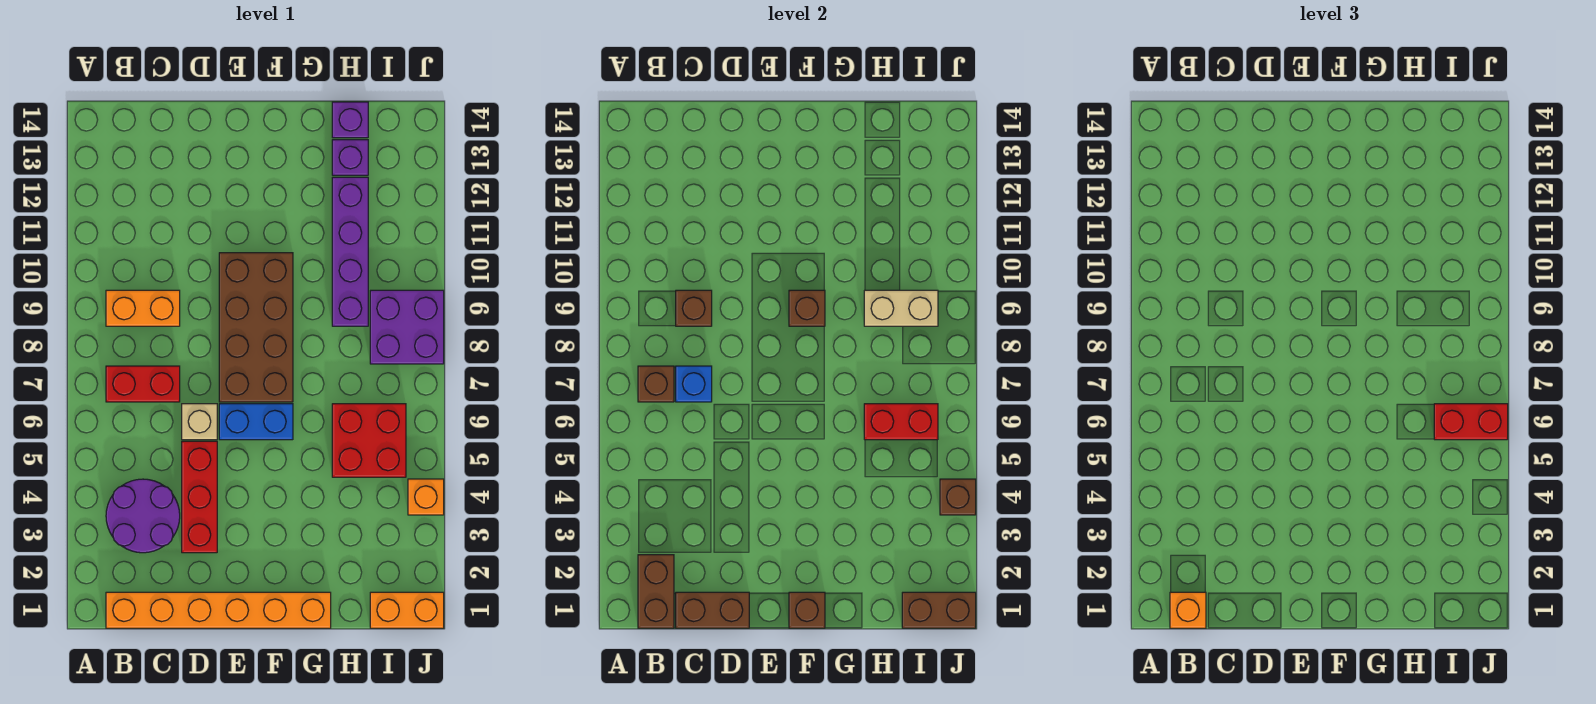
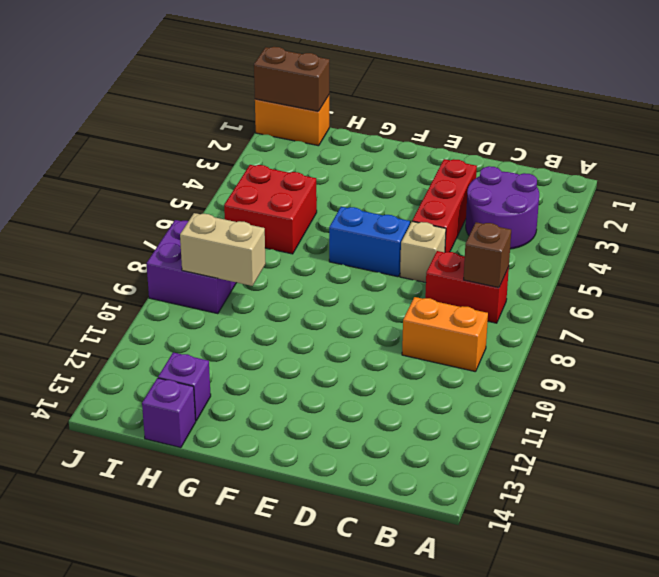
none -> orange brick B1:G1 level 1
none -> brown brick E7:F10 level 1
none -> purple brick H9:H12 level 1

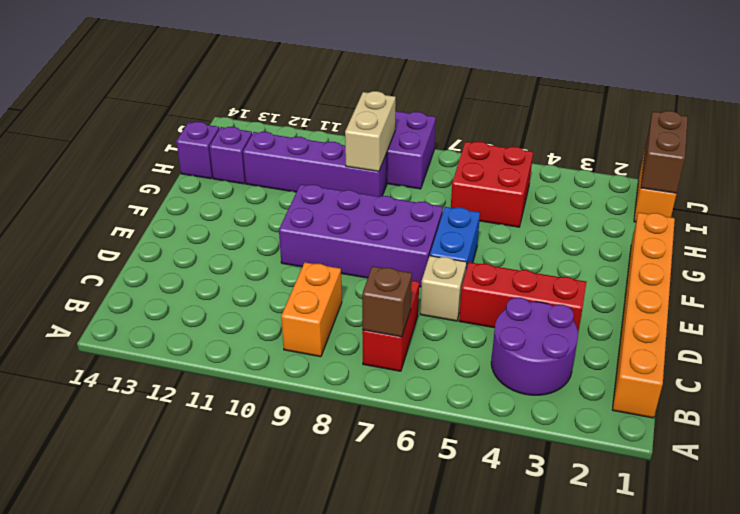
purple brick E7:F10 level 1 -> brown brick E7:F10 level 1
none -> orange brick J4 level 1
none -> brown brick B1:B2 level 2
none -> brown brick C1:D1 level 2

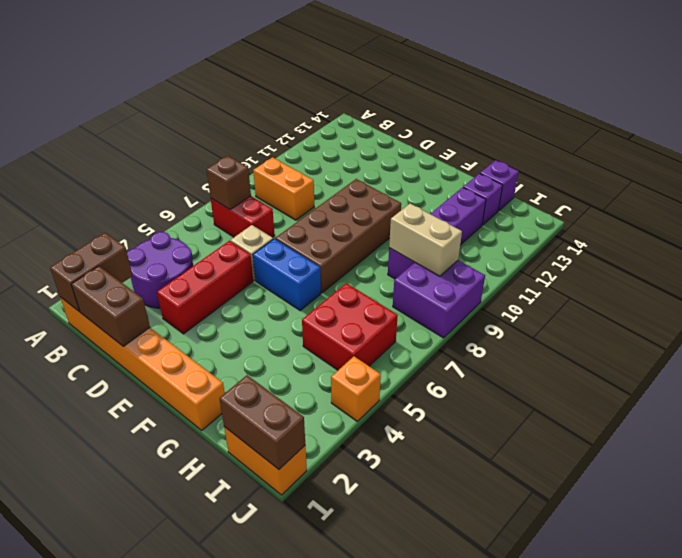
none -> blue brick C7 level 2
none -> brown brick C9 level 2
none -> brown brick F1 level 2

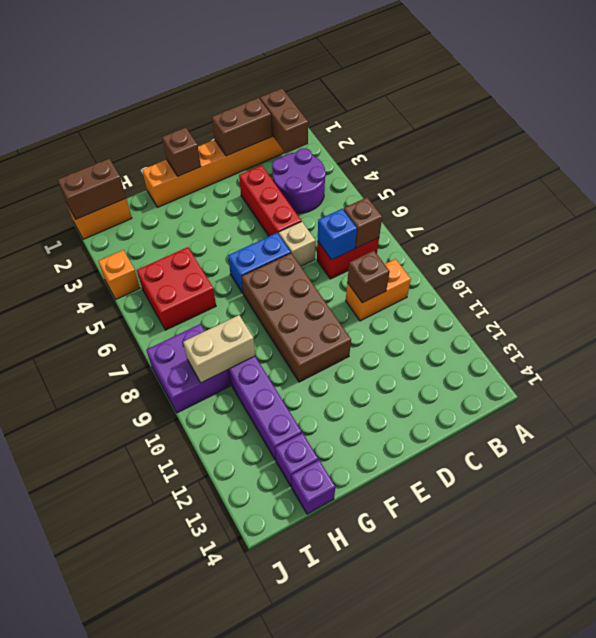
none -> brown brick F9 level 2
none -> red brick H6:I6 level 2
none -> brown brick J4 level 2

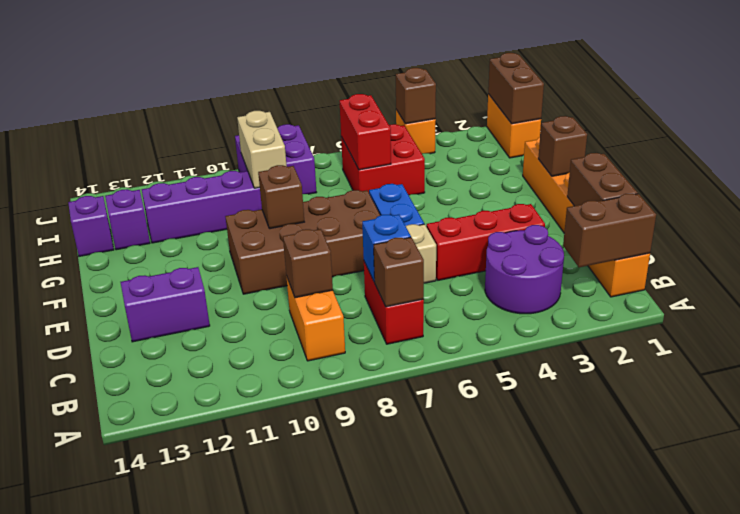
purple brick D12:D13 level 1 -> none
none -> orange brick B1 level 3
none -> red brick I6:J6 level 3

